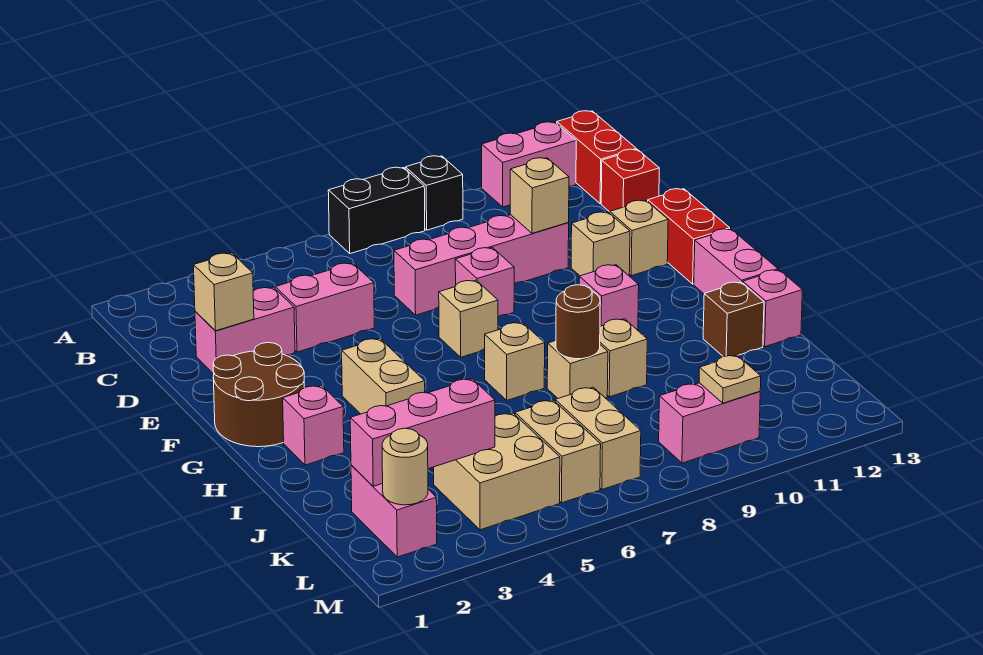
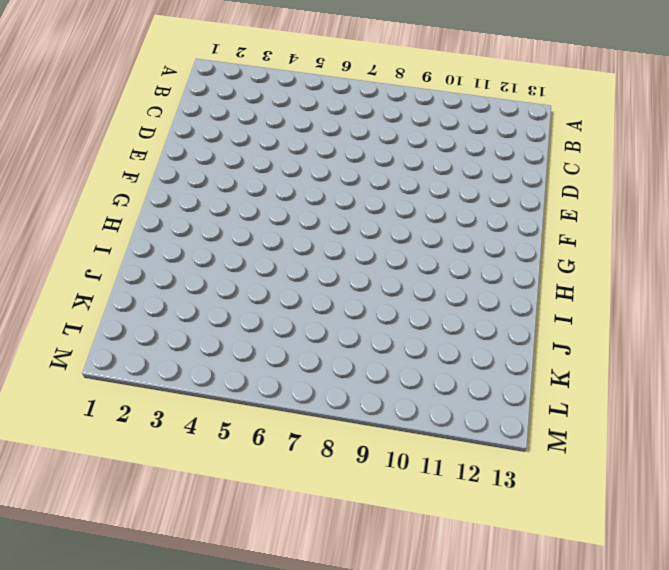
none -> black brick A7:A8 level 1
none -> black brick A9 level 1
none -> pink brick A11:A12 level 1
none -> red brick A13:B13 level 1

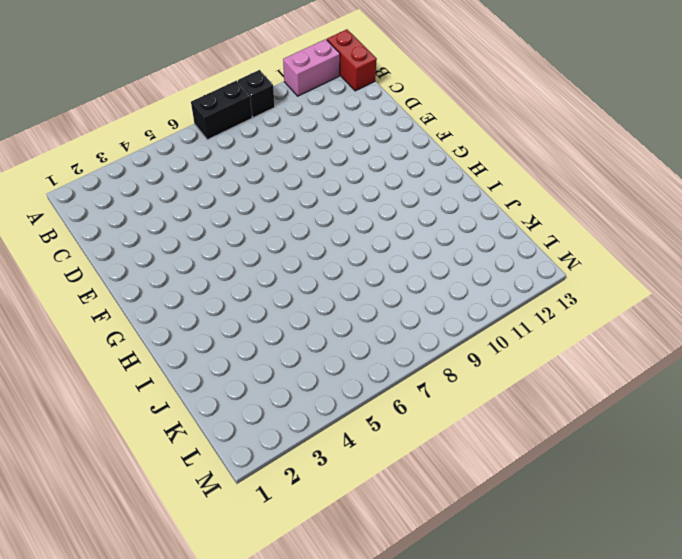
none -> red brick C13 level 1
none -> pink brick D2:D3 level 1
none -> pink brick D4:D5 level 1
none -> pink brick D7:D10 level 1

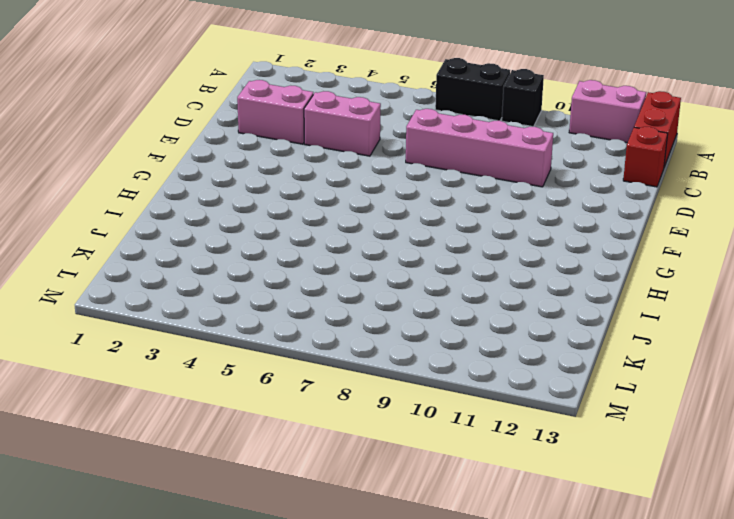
none -> pink brick E8 level 1
none -> tan brick E11 level 1
none -> tan brick E12 level 1
none -> red brick E13:F13 level 1

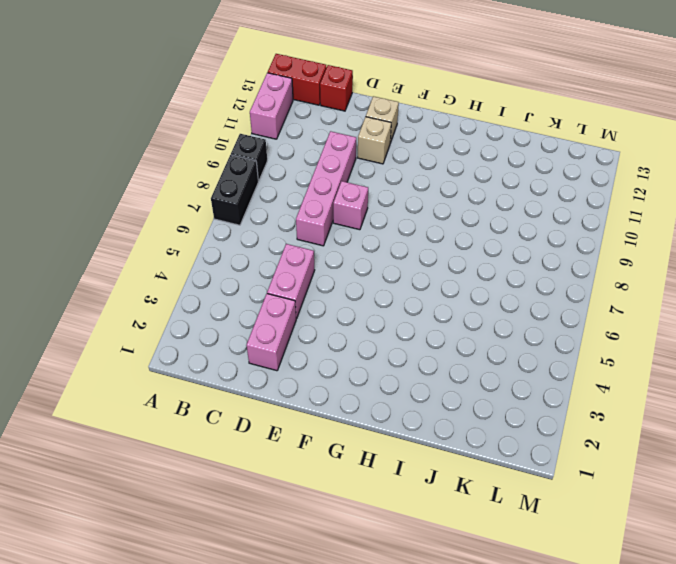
none -> red brick E13:F13 level 1
none -> brown round brick F1:G2 level 1
none -> tan brick F7 level 1
none -> tan brick G4:H4 level 1

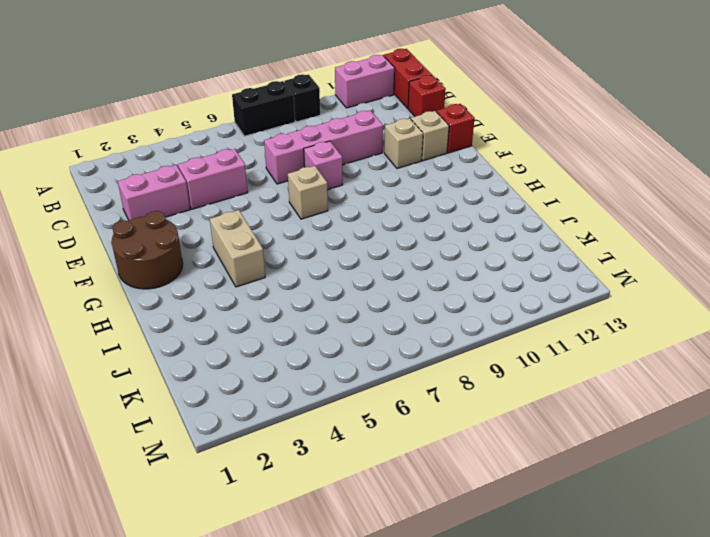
red brick E13 level 1 -> red brick E13:F13 level 1
none -> pink brick G10 level 1
none -> pink brick G13:H13 level 1
none -> pink brick H2 level 1
none -> tan brick H7 level 1

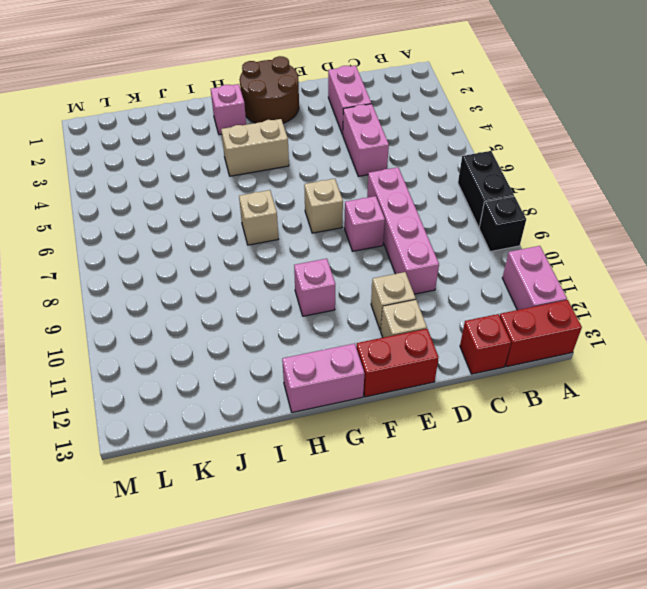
none -> tan brick I8 level 1
none -> tan brick I9 level 1
none -> brown brick I12 level 1
none -> pink brick I13 level 1

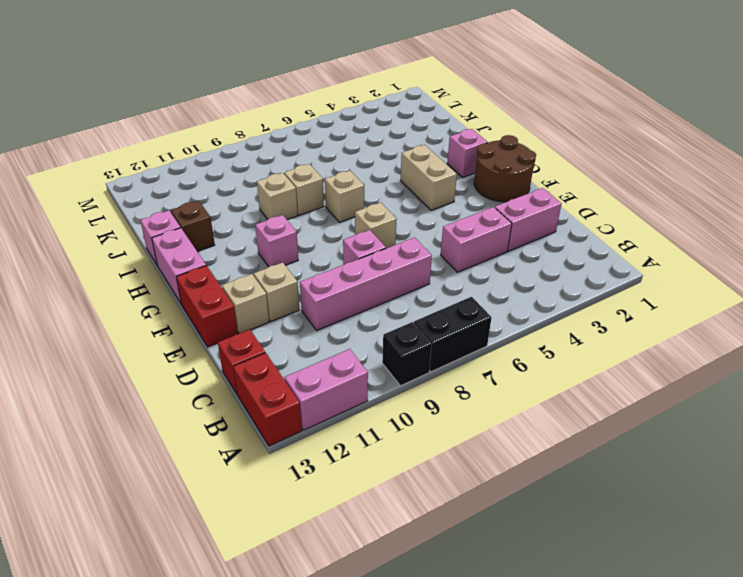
none -> pink brick K2:L2 level 1
none -> tan brick K4:L5 level 1
none -> tan brick K6:L6 level 1
none -> tan brick K7:L7 level 1

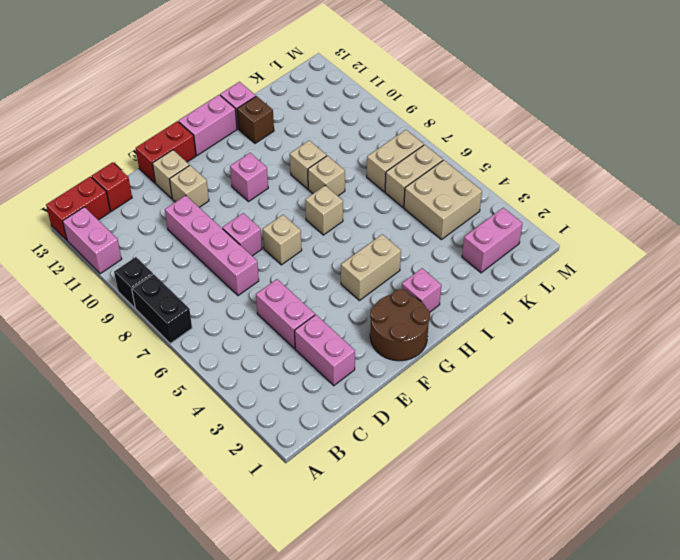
none -> pink brick L9:L10 level 1
none -> tan brick D2 level 2
none -> tan brick D10 level 2
none -> brown round brick I8 level 2

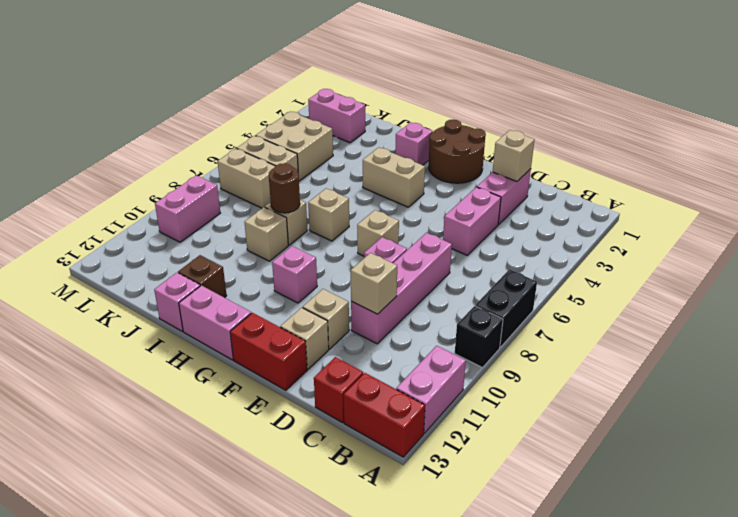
none -> pink brick K2:K4 level 2
none -> tan round brick L2 level 2
none -> tan plate L10 level 2

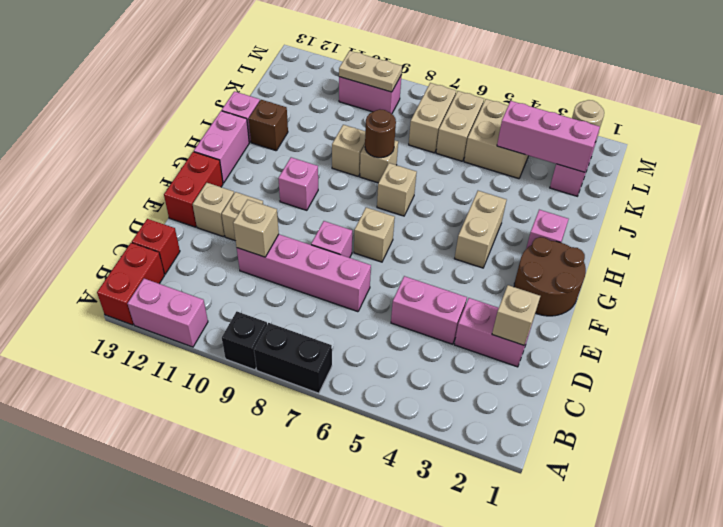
tan plate L9:L10 level 2 -> tan plate L10 level 2

